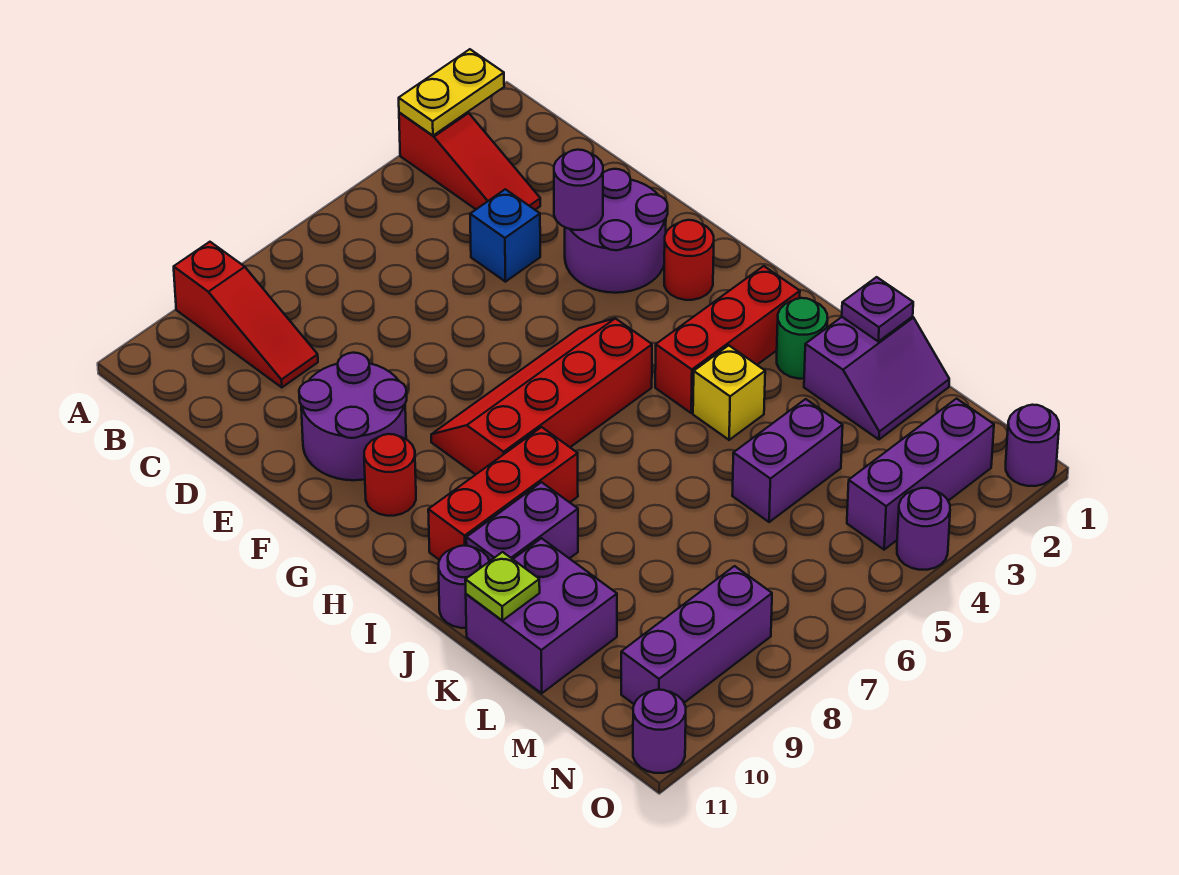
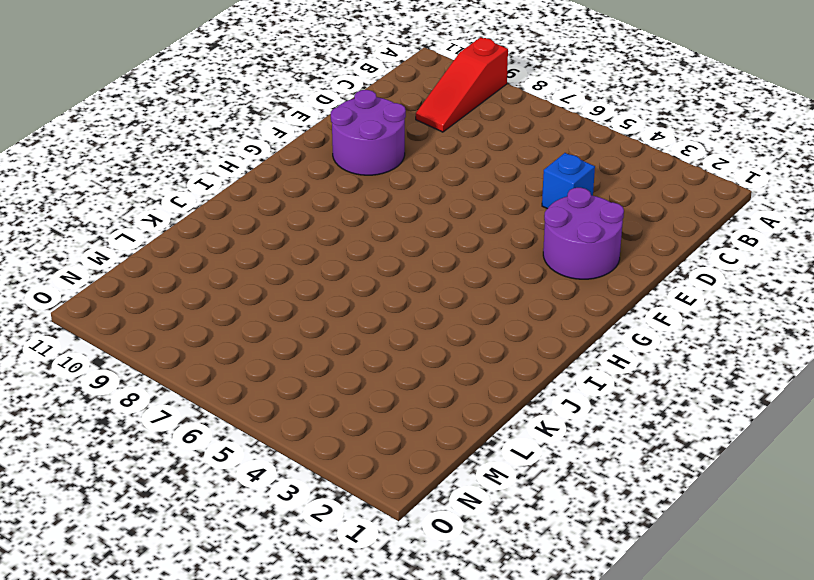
none -> red slope A3:C3 level 1 top A
none -> red round brick G2 level 1
none -> red slope G5:H8 level 1 top H

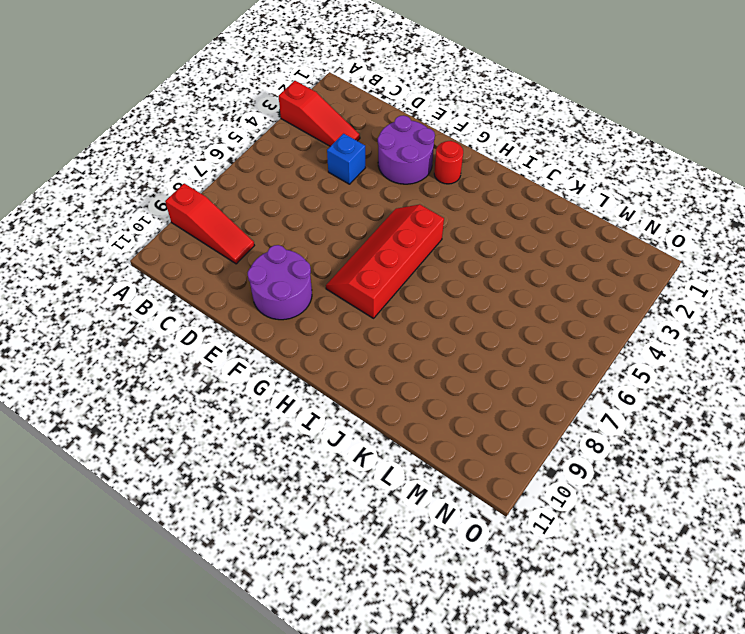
none -> red round brick G10 level 1
none -> red brick I2:I4 level 1
none -> red brick I8:I10 level 1

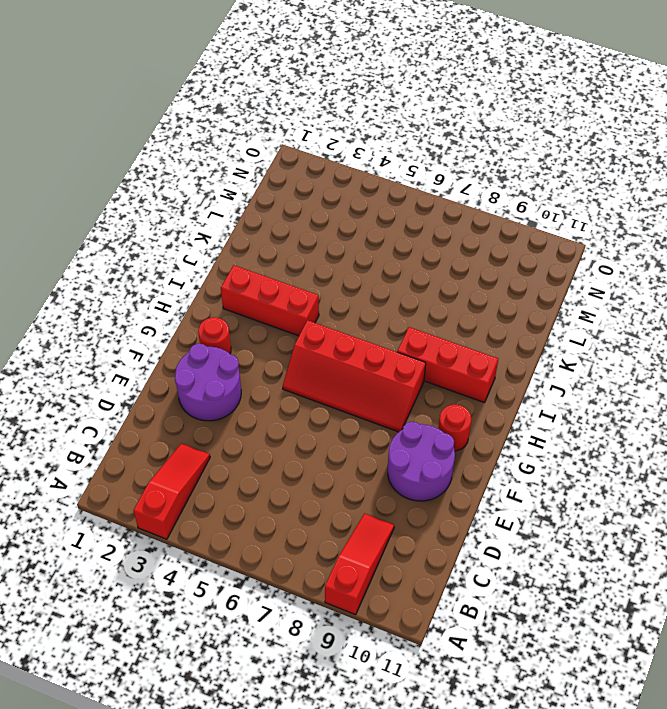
none -> blue brick D4 level 1
none -> green round brick J2 level 1
none -> yellow brick J4 level 1

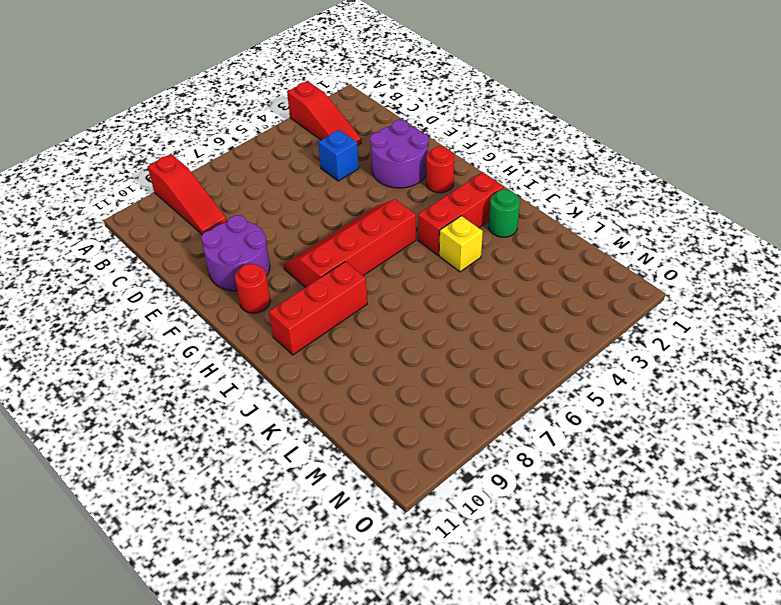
none -> purple brick J9:J10 level 1
none -> purple round brick J11 level 1
none -> purple slope K1:L2 level 1 top K

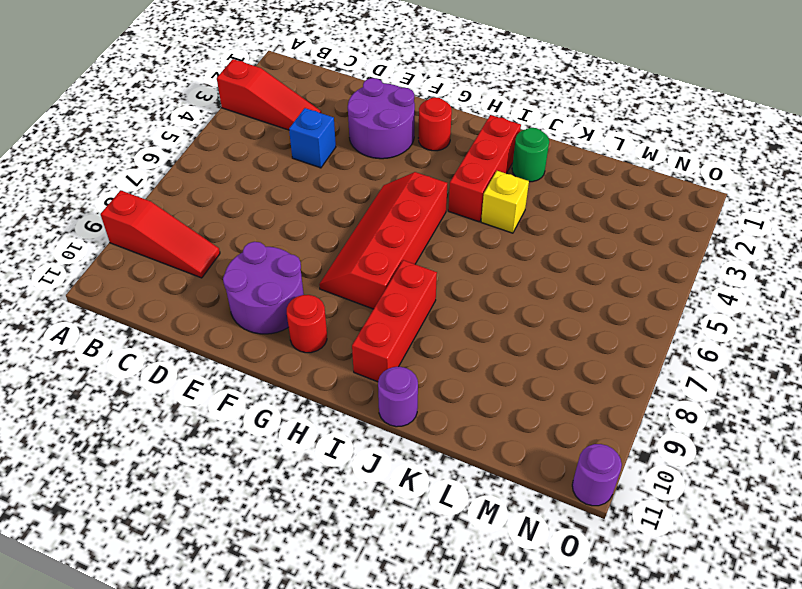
none -> purple brick J9:J10 level 1
none -> purple slope K1:L2 level 1 top K
none -> purple brick K10:L11 level 1

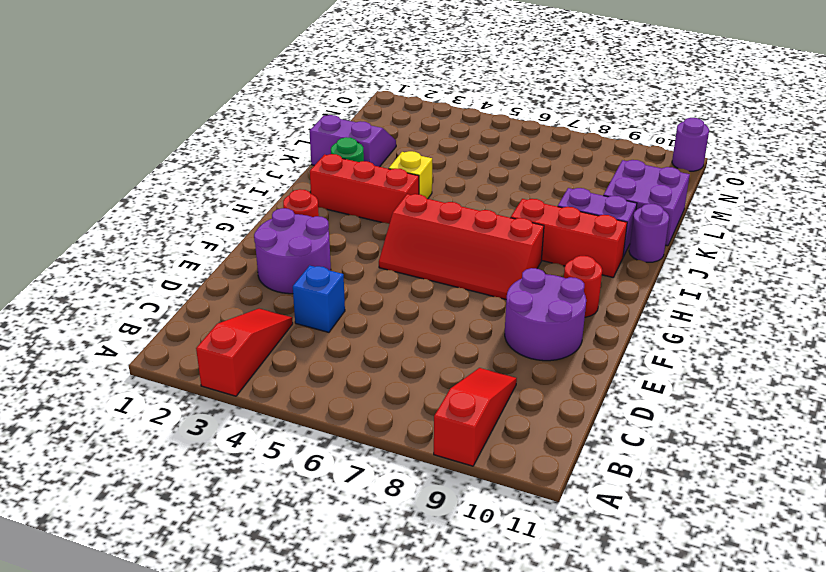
none -> purple brick L4:L5 level 1
none -> purple brick N2:N4 level 1
none -> purple brick N8:N10 level 1

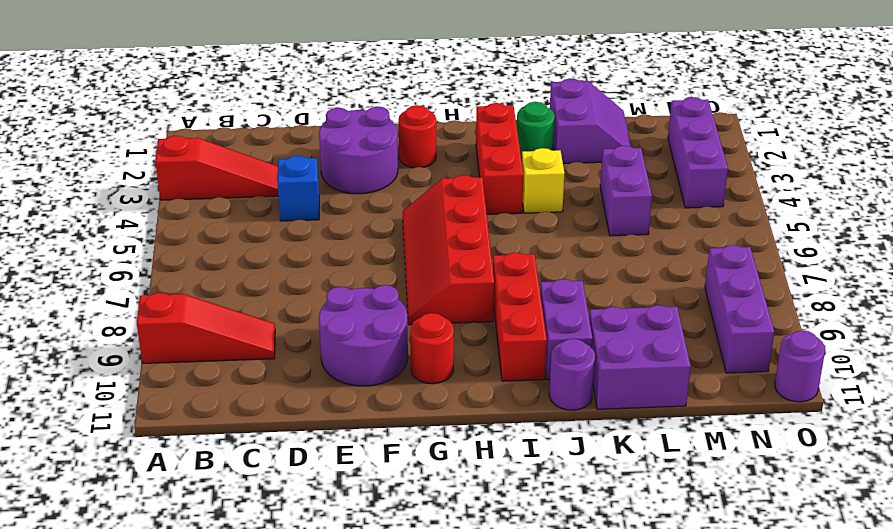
none -> purple round brick O1 level 1
none -> purple round brick O4 level 1
none -> yellow plate A2:A3 level 2

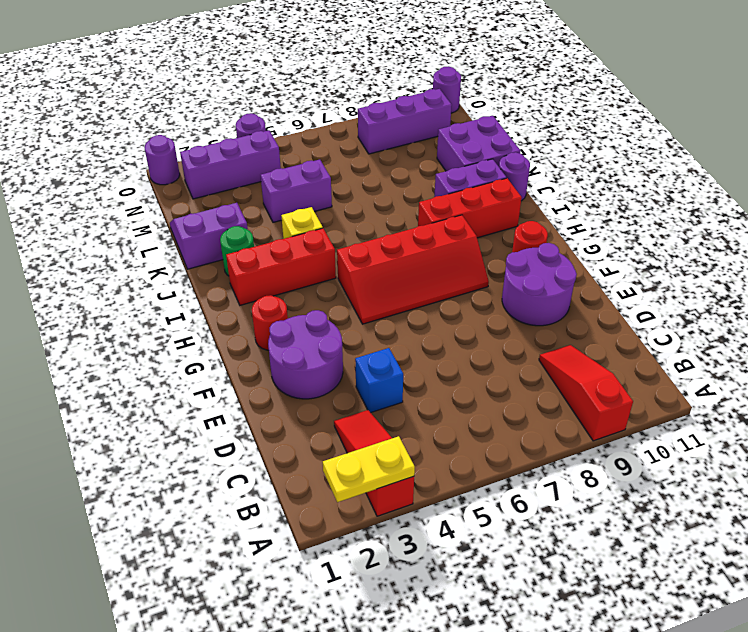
none -> purple round brick E3 level 2
none -> purple plate K1 level 2
none -> lime plate K11 level 2

